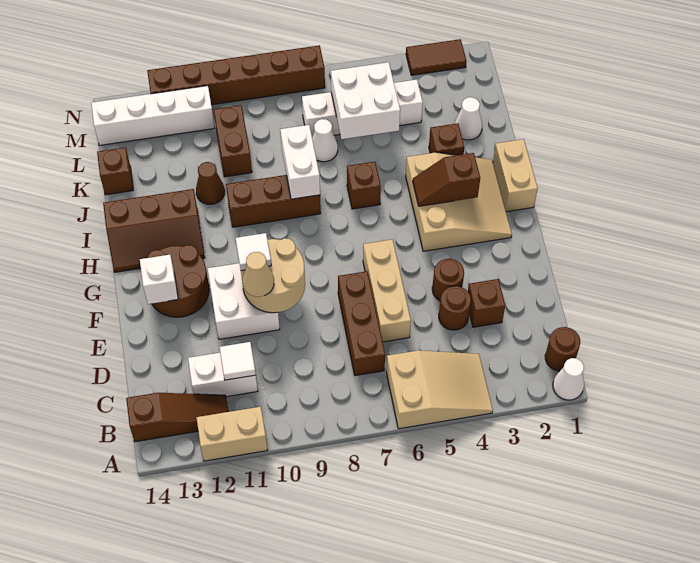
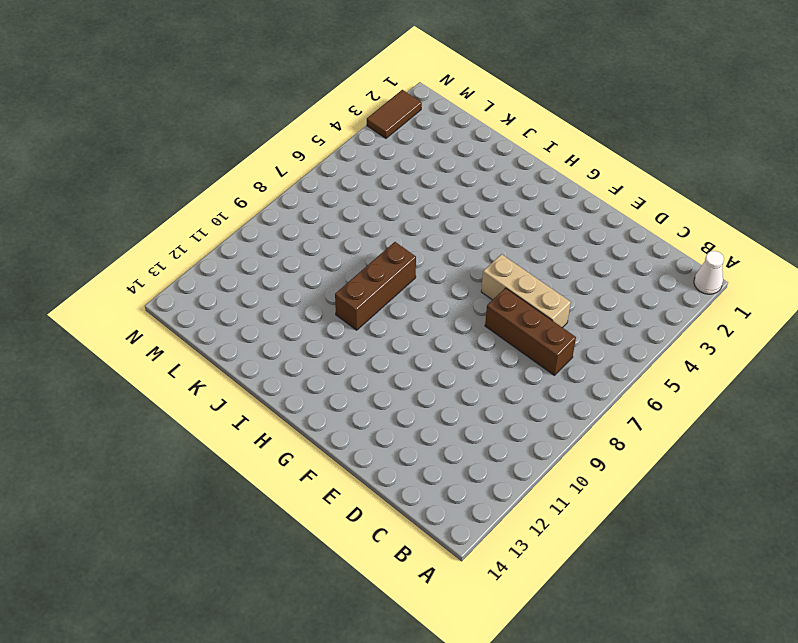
none -> tan slope A4:B6 level 1 top 6
none -> tan brick A11:A12 level 1
none -> brown round brick B1 level 1
none -> brown slope B12:B14 level 1 top 14

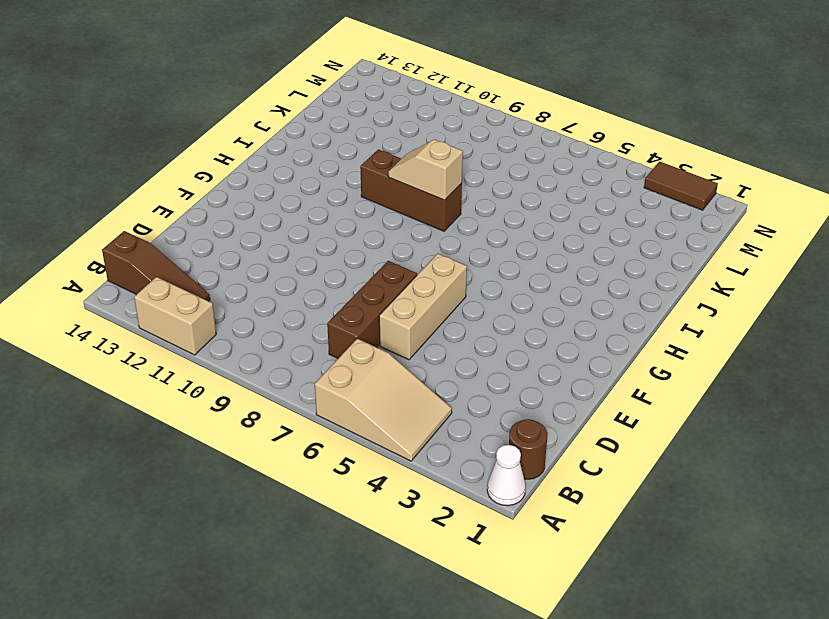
tan slope I8:I9 level 2 top 8 -> white brick I8:J8 level 2
none -> white brick C11:C12 level 1
none -> brown brick D3 level 1
none -> brown round brick D4 level 1
none -> brown round brick E4 level 1

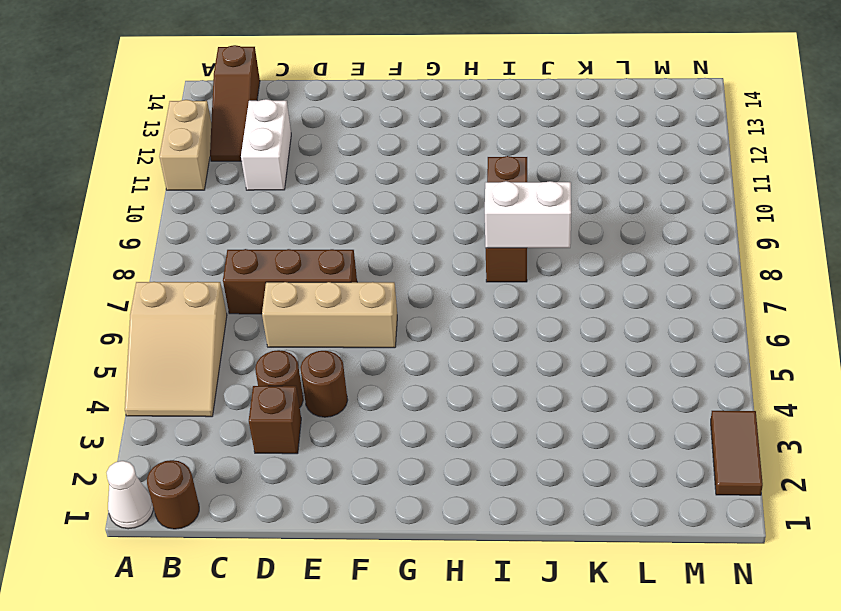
none -> white brick E10:F11 level 1
none -> brown round brick F12:G13 level 1
none -> tan slope G2:I4 level 1 top 4
none -> tan brick H1:I1 level 1

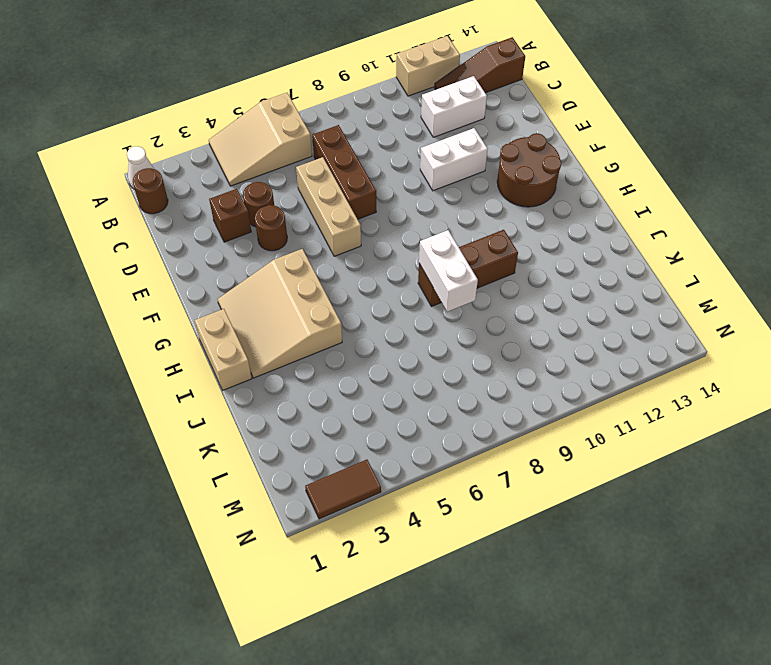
white brick E10:E11 level 1 -> white brick E10:F11 level 1
none -> brown slope H12:I14 level 1 top I
none -> brown brick I6 level 1
none -> brown brick J3 level 1
none -> brown cone J11 level 1

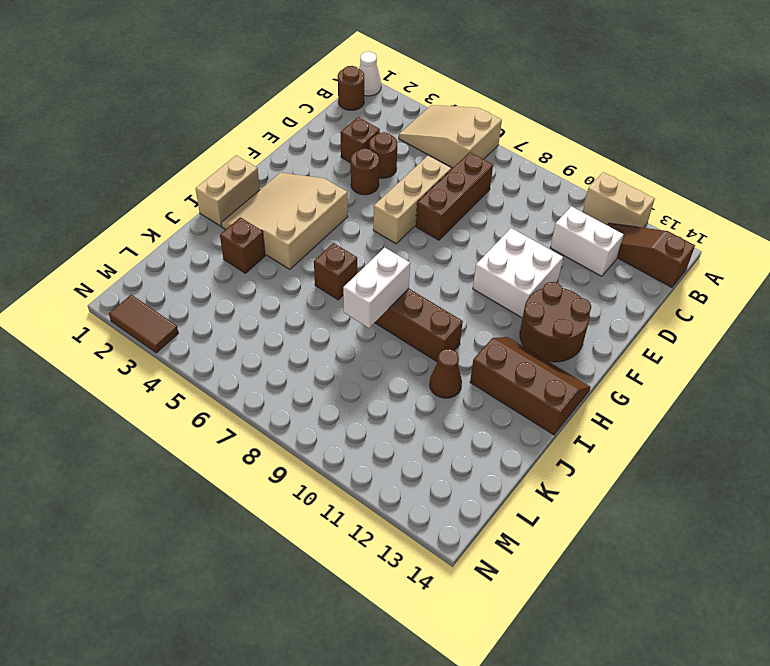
none -> white cone K2 level 1
none -> white cone K7 level 1
none -> brown brick K10:L10 level 1
none -> brown brick K14 level 1

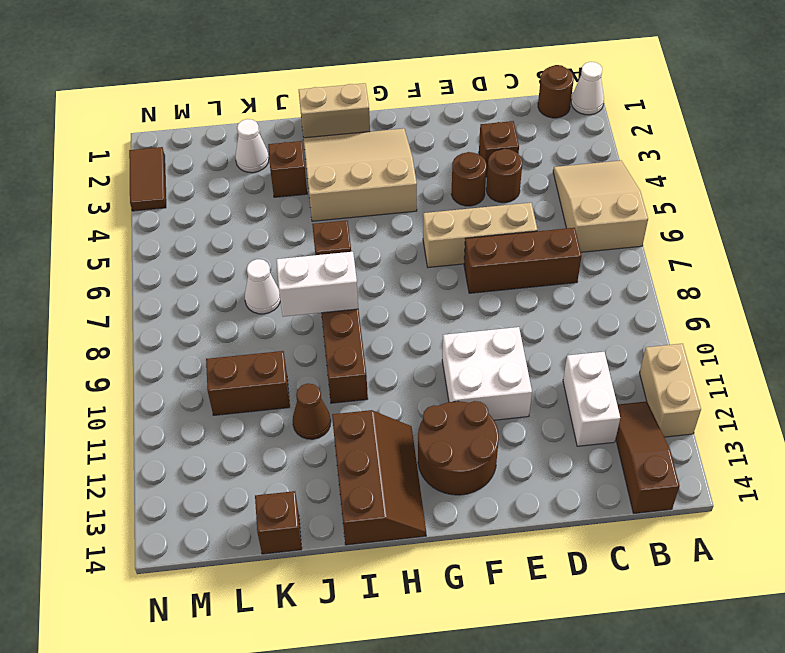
none -> white brick L4:L7 level 1
none -> white brick M11:M14 level 1
none -> brown brick N7:N12 level 1
none -> white tile C11 level 2

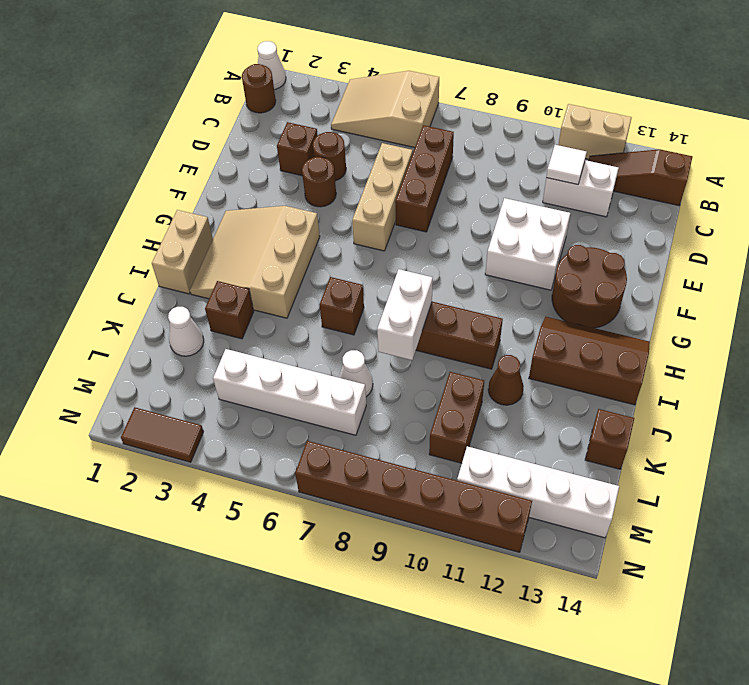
none -> tan round brick E9:F10 level 2
none -> white brick F13 level 2
none -> brown slope H3:H4 level 2 top 3
none -> white brick K5:L6 level 2

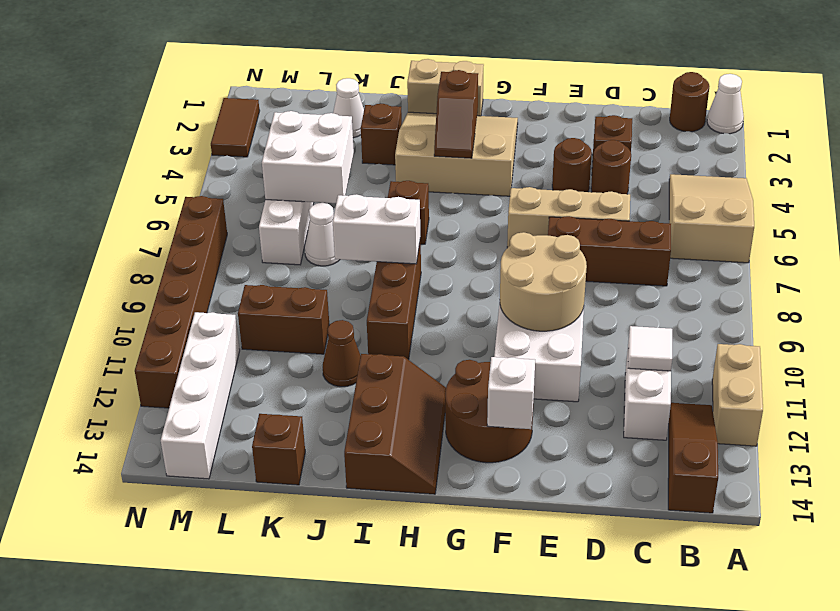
none -> tan cone E10 level 3
none -> white tile F10 level 3

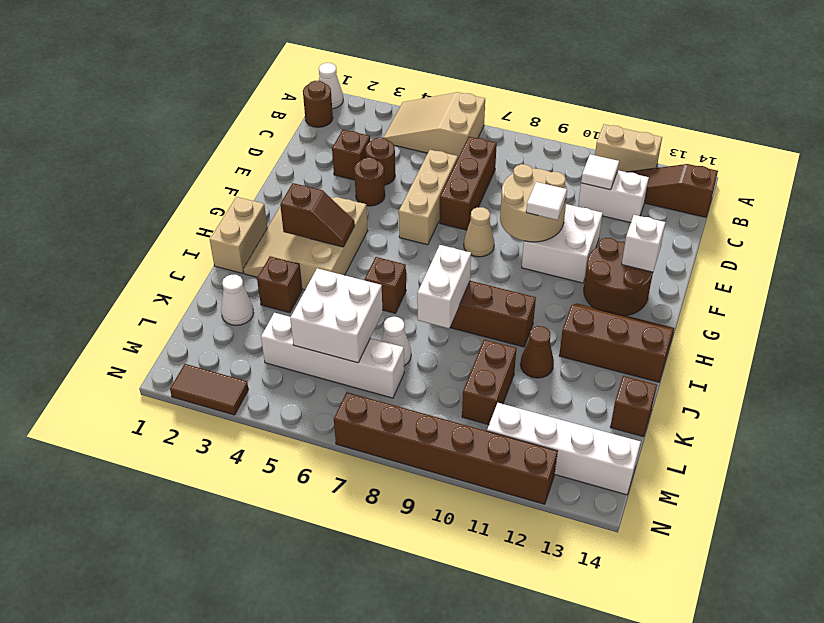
tan cone F8 level 1 -> tan cone E10 level 3

